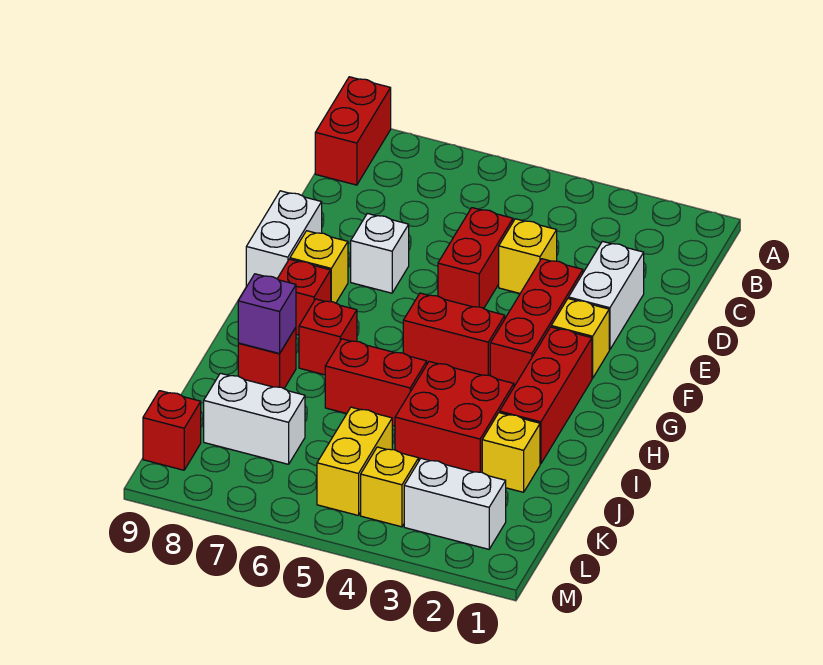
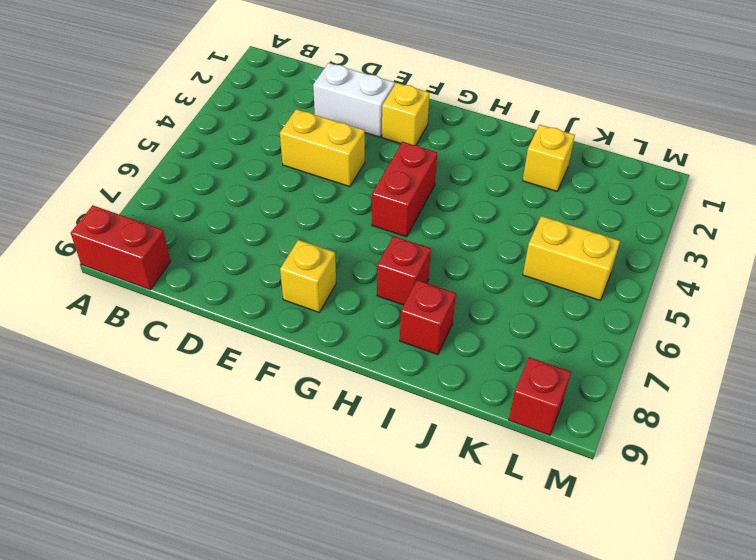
yellow brick D4:E4 level 1 -> yellow brick D4 level 1
none -> red brick D5:E5 level 1
none -> red brick E3:G3 level 1
none -> white brick E7 level 1

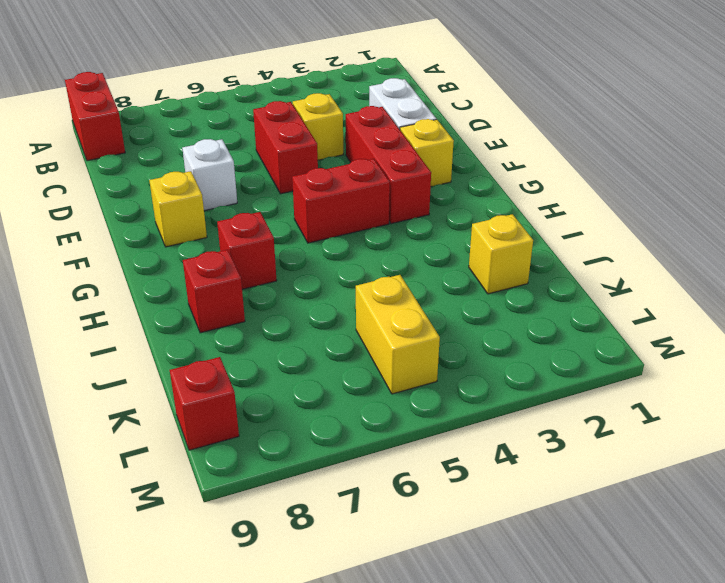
none -> white brick E9:F9 level 1
none -> red brick G2:I2 level 1
none -> red brick G8 level 1

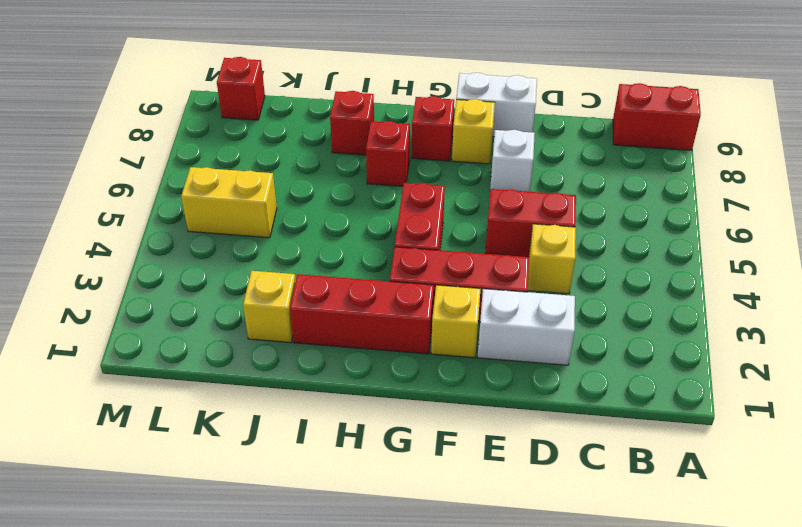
none -> red brick I3:J4 level 1
none -> red brick I5:I6 level 1
none -> white brick K7:K8 level 1

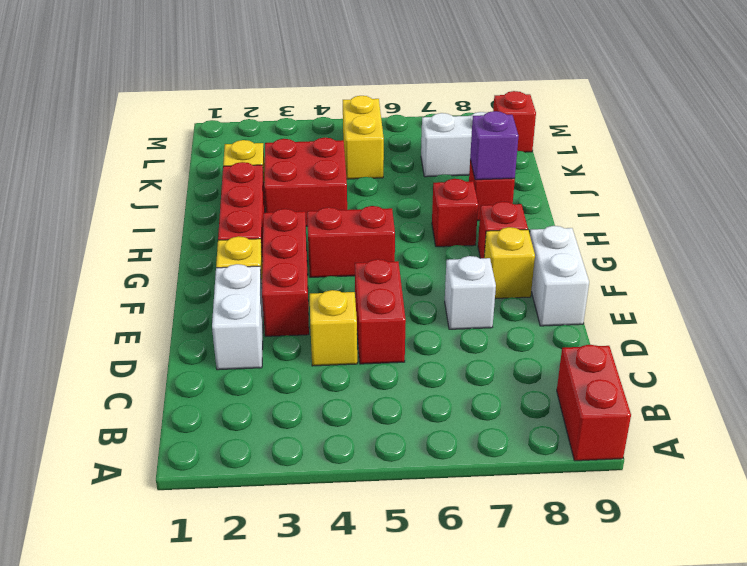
none -> red brick I5:I6 level 1
none -> white brick L2:L3 level 1
none -> yellow brick L4 level 1

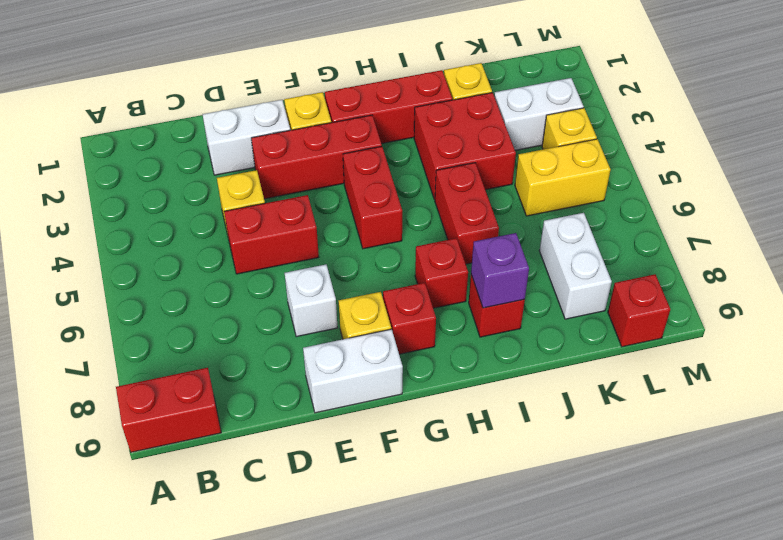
white brick K3:L3 level 1 -> white brick L2:L3 level 1

